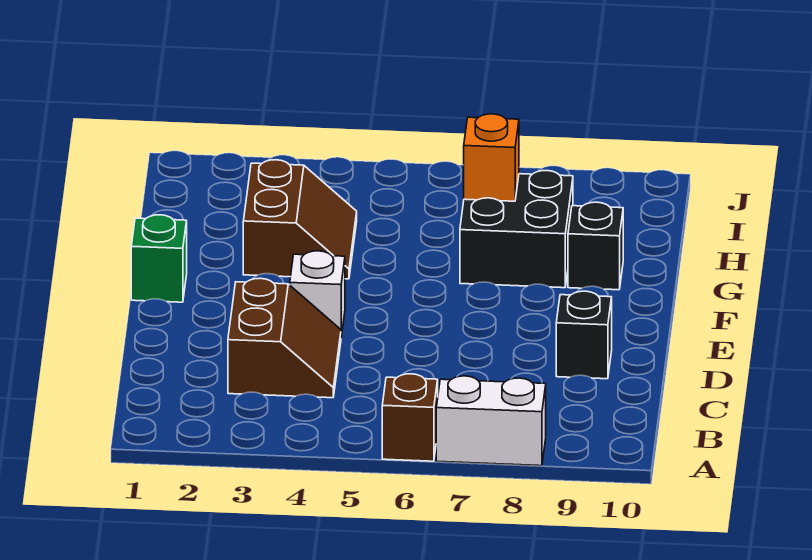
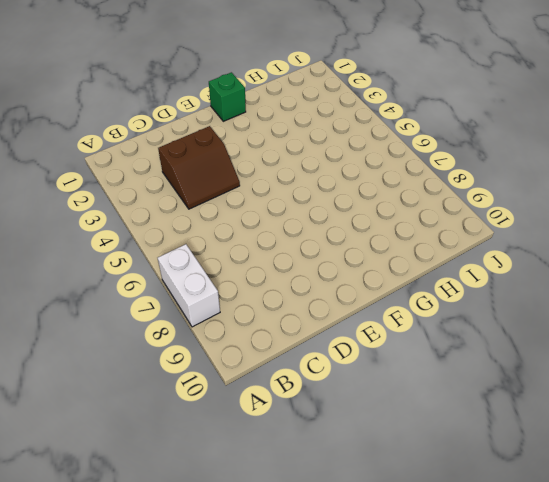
none -> brown brick A6 level 1
none -> black brick D9 level 1

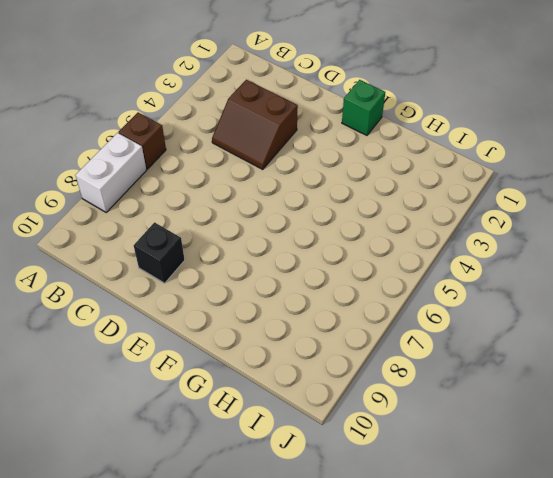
none -> white brick E4 level 1
none -> brown slope G3:H4 level 1 top 3

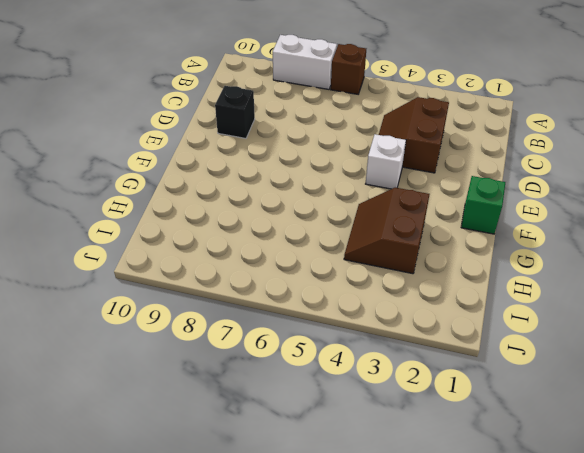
none -> black brick G7:H8 level 1
none -> black brick G9 level 1

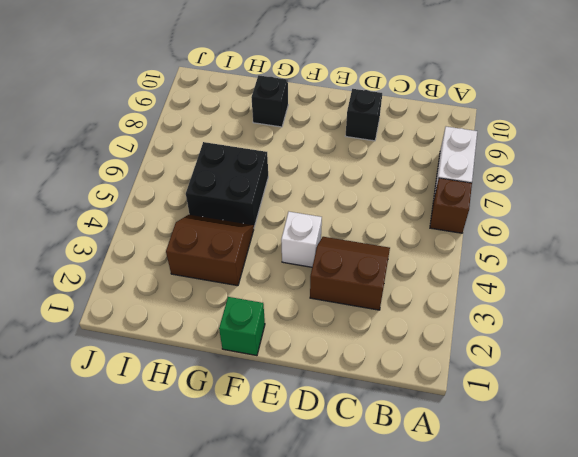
black brick G5:H6 level 1 -> black brick G7:H8 level 1
none -> orange brick H7 level 2

